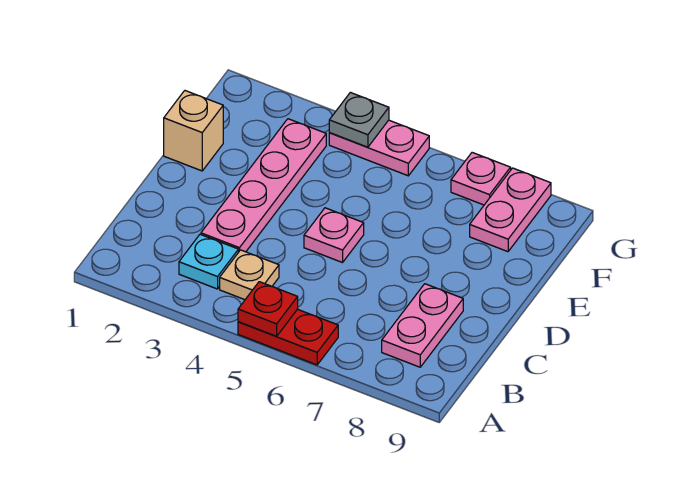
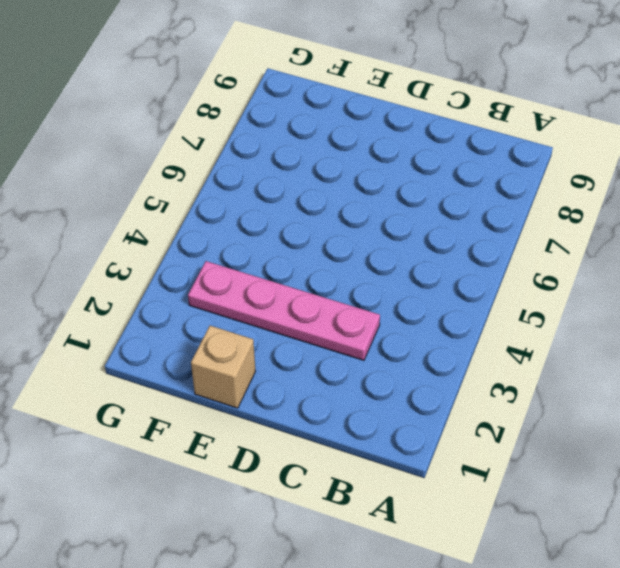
none -> red plate A5:A6 level 1
none -> cyan plate B3 level 1
none -> tan plate B4 level 1

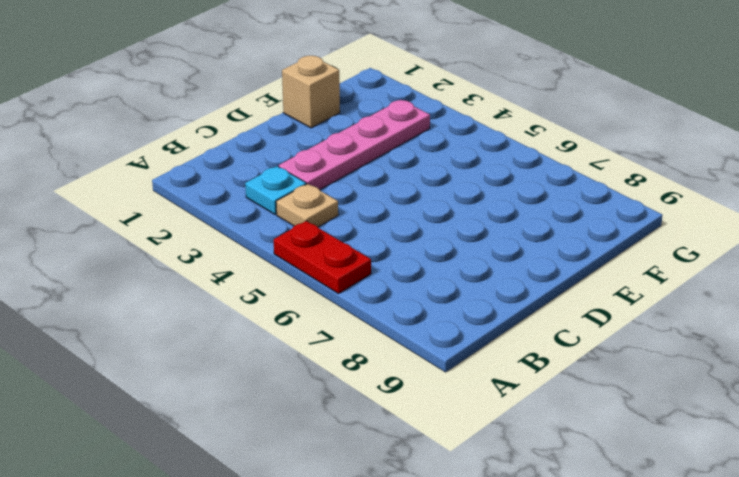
none -> pink plate B8:C8 level 1
none -> pink plate D5 level 1
none -> pink plate F8:G8 level 1

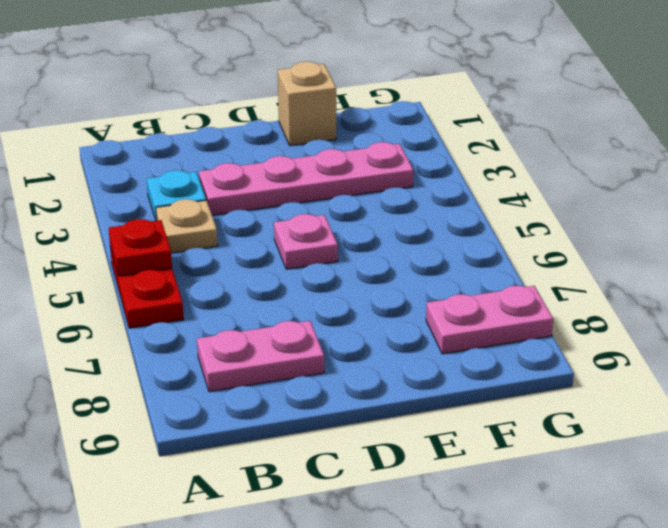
none -> pink plate G4:G5 level 1
none -> pink plate G7 level 1
none -> grey plate G4 level 2

